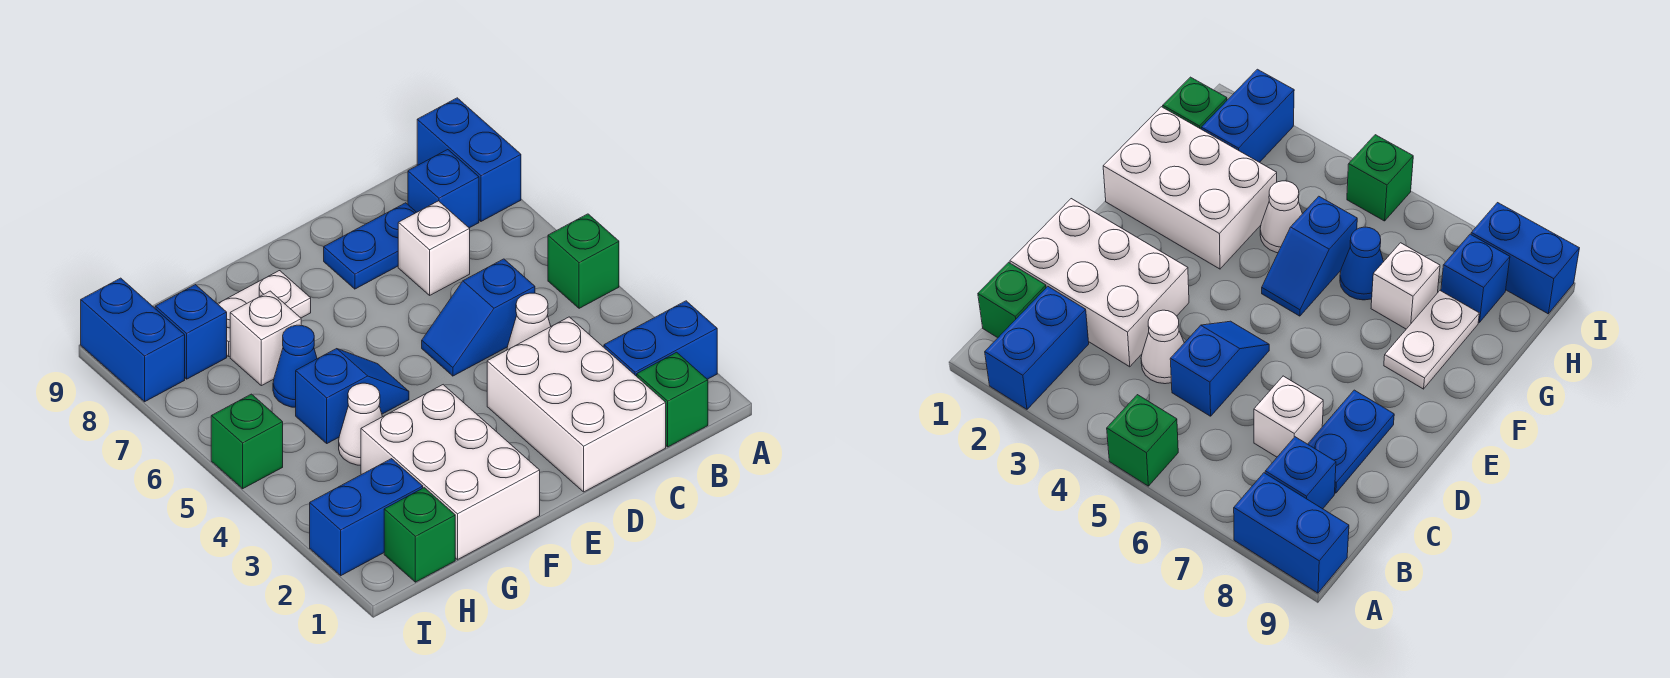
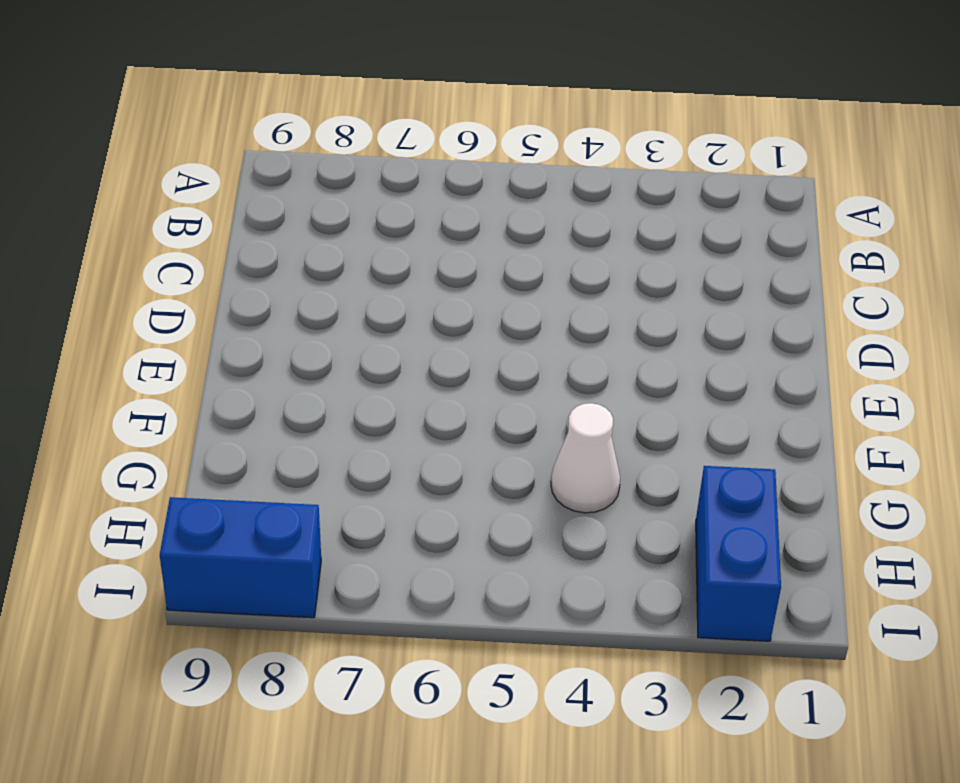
none -> blue brick A2:B2 level 1
none -> green brick A5 level 1
none -> blue brick A8:A9 level 1

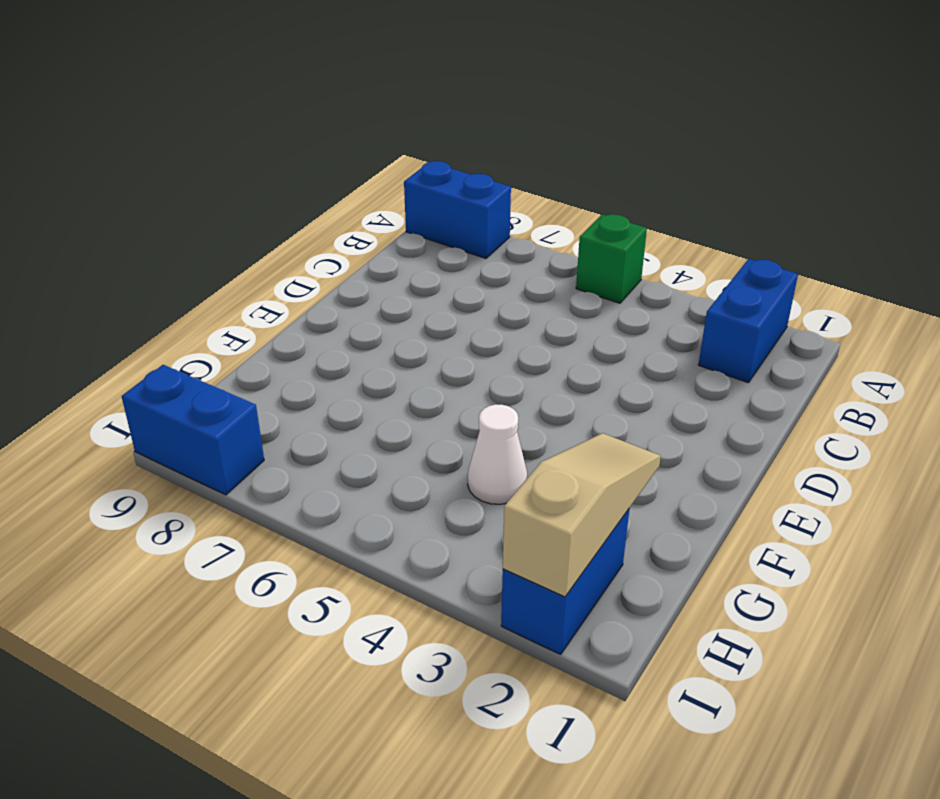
tan slope G2:I2 level 2 top I -> none
none -> green brick B1 level 1
none -> blue brick B8 level 1
none -> white brick C1:D3 level 1

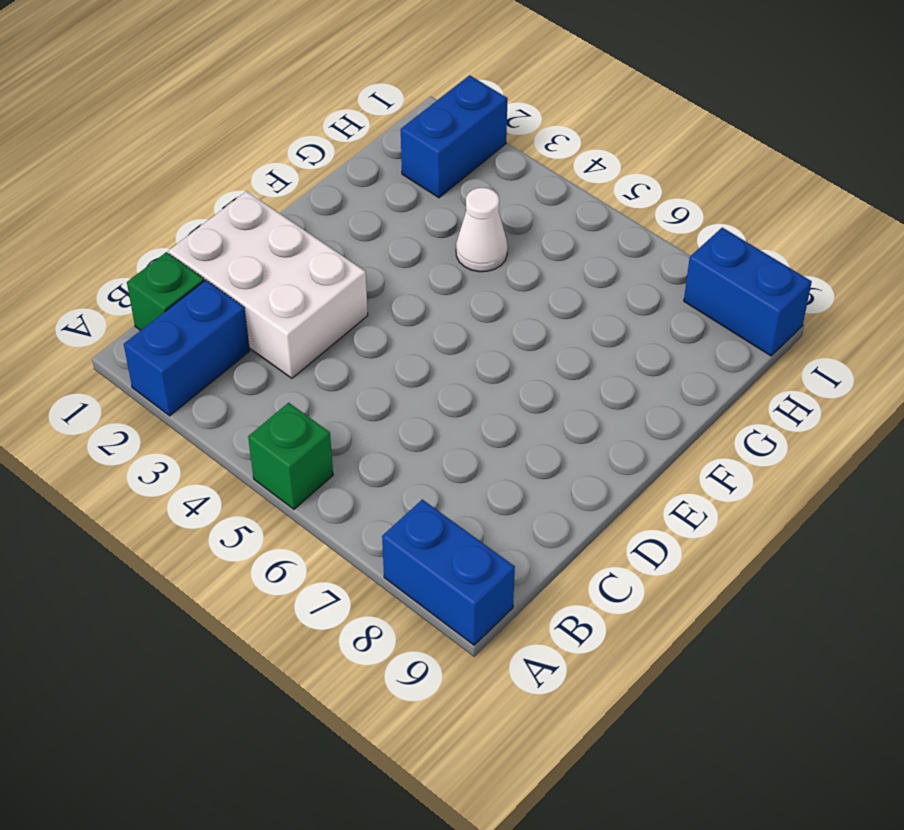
none -> blue brick B8 level 1
none -> white cone C4 level 1
none -> blue slope C5:D5 level 1 top C

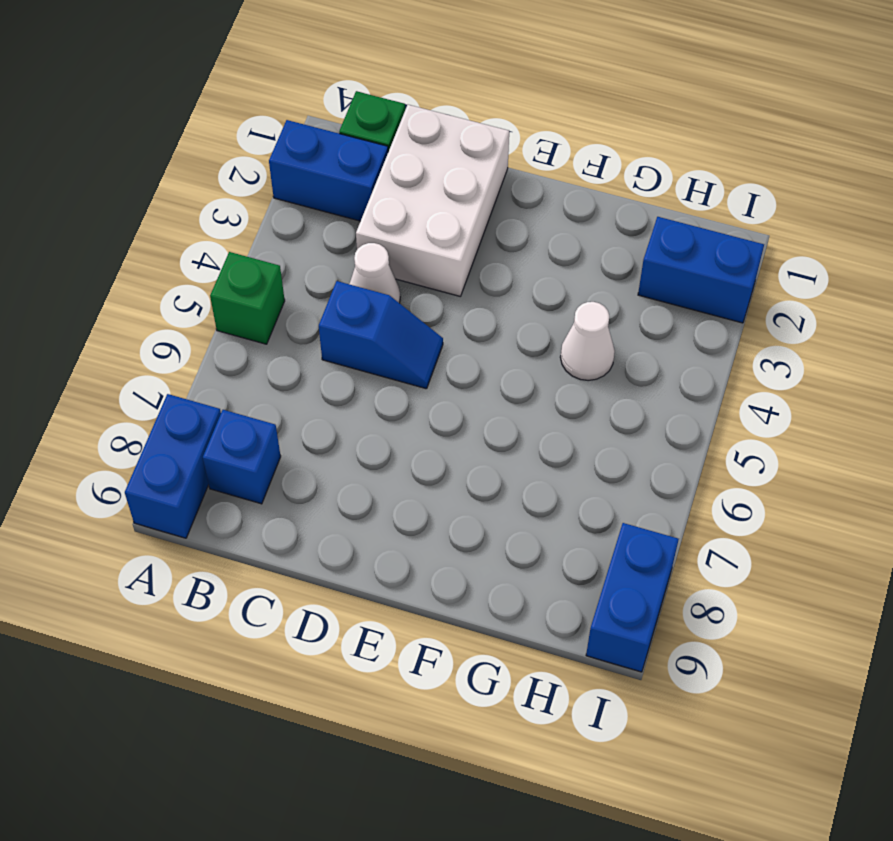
none -> white brick C7 level 1
none -> blue plate C8:D8 level 1
none -> white brick F1:G3 level 1

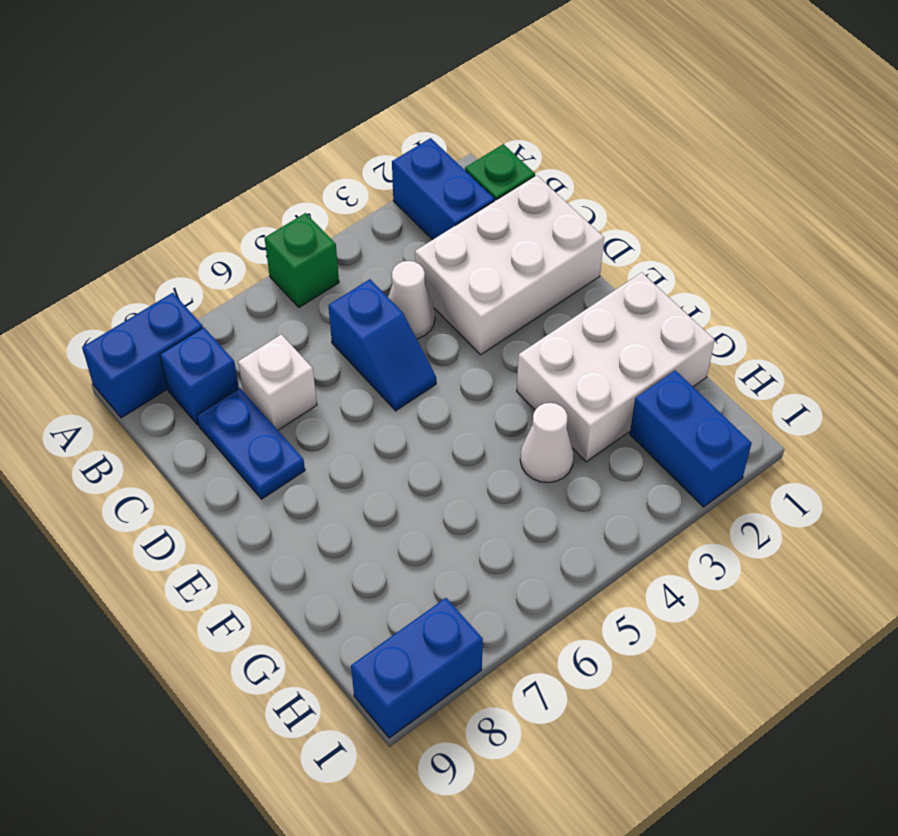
none -> blue slope F5:G5 level 1 top G
none -> white plate F8:G8 level 1
none -> blue cone G6 level 1

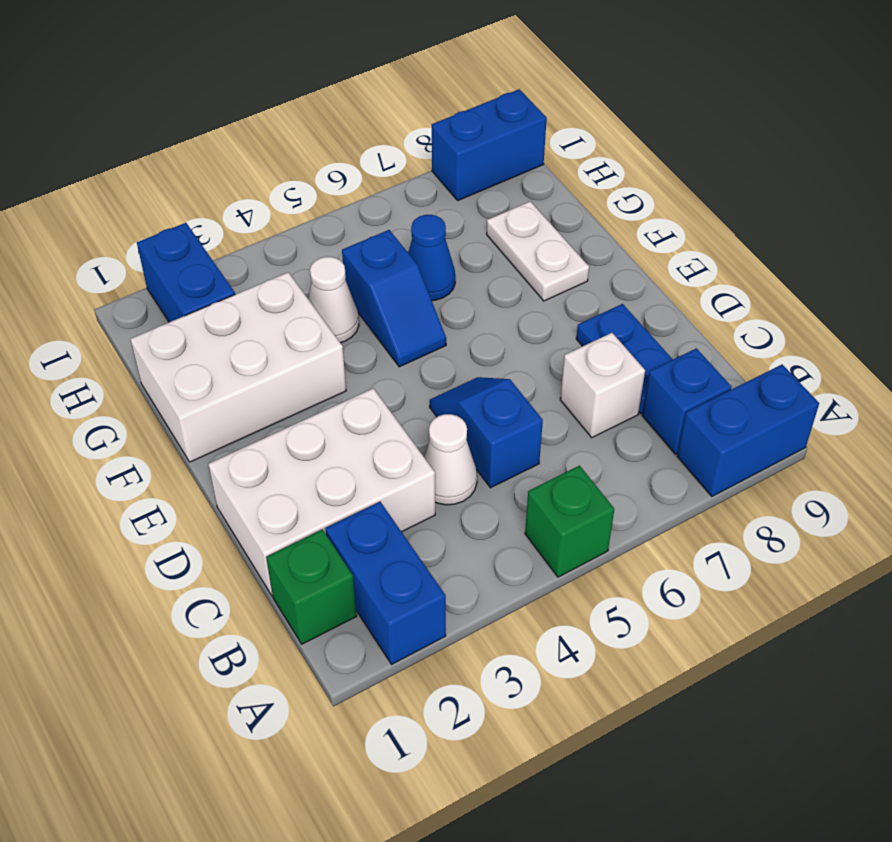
none -> white brick G7 level 1
none -> green brick H1 level 1
none -> blue brick H8 level 1

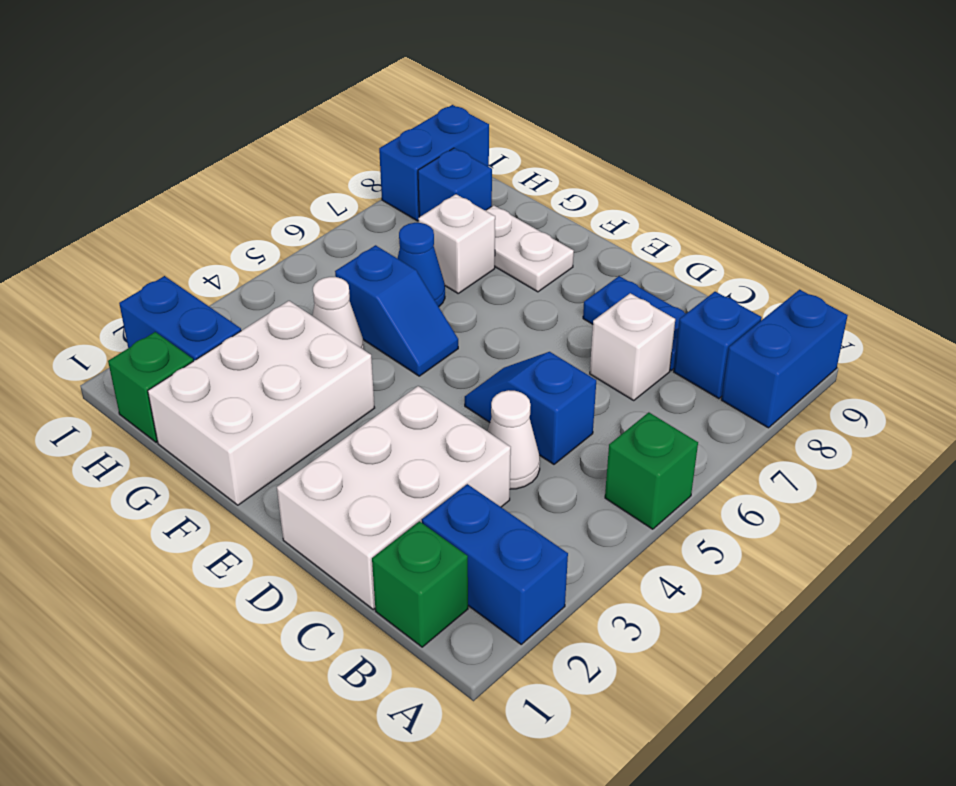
none -> green brick I5 level 1

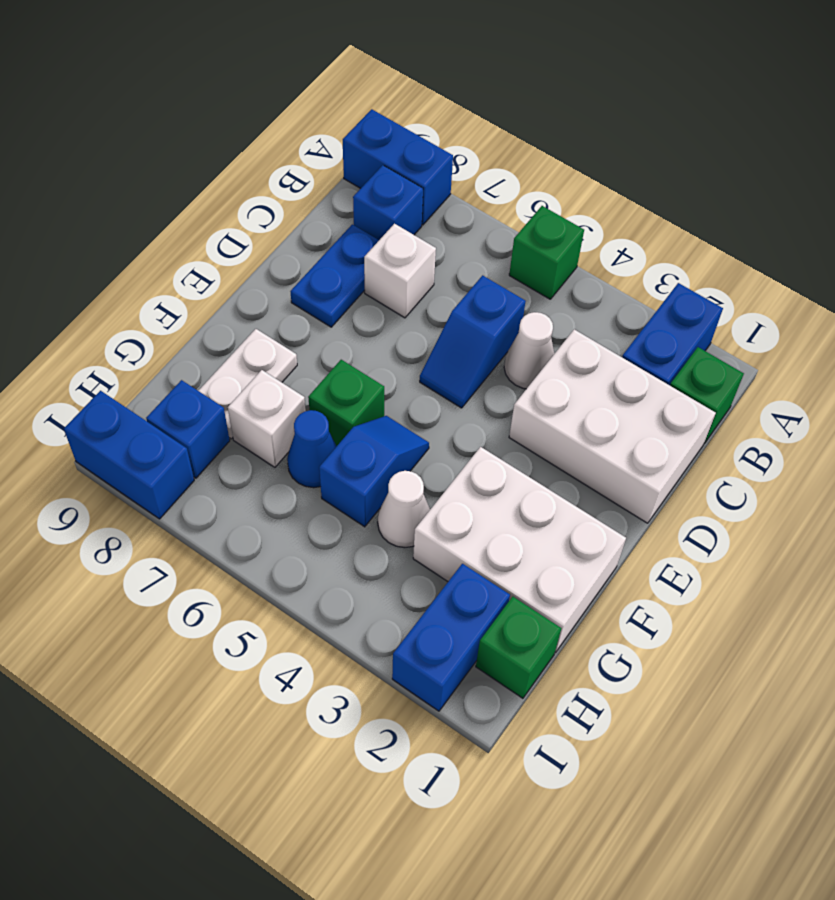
green brick F6 level 1 -> green brick I5 level 1

